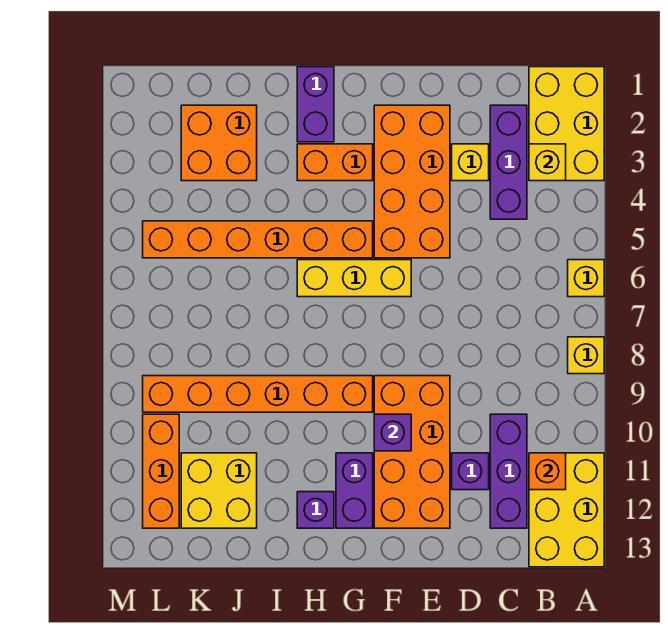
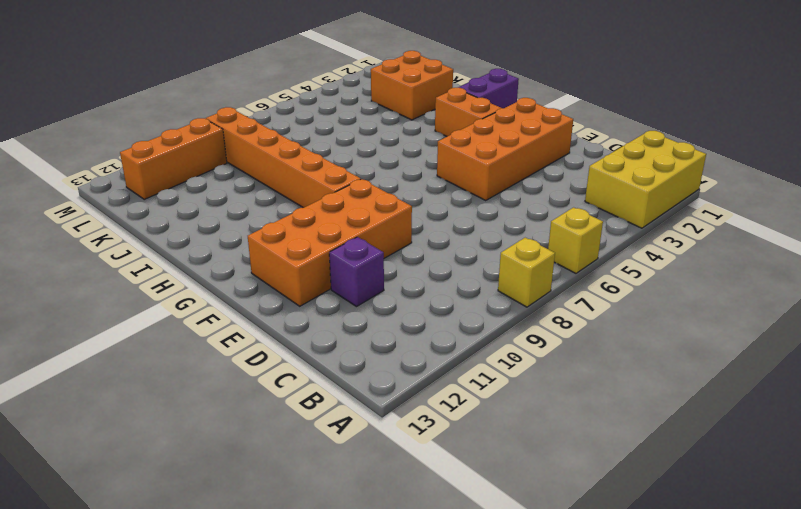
none -> yellow brick A11:B13 level 1
none -> purple brick C2:C4 level 1
none -> purple brick C10:C12 level 1

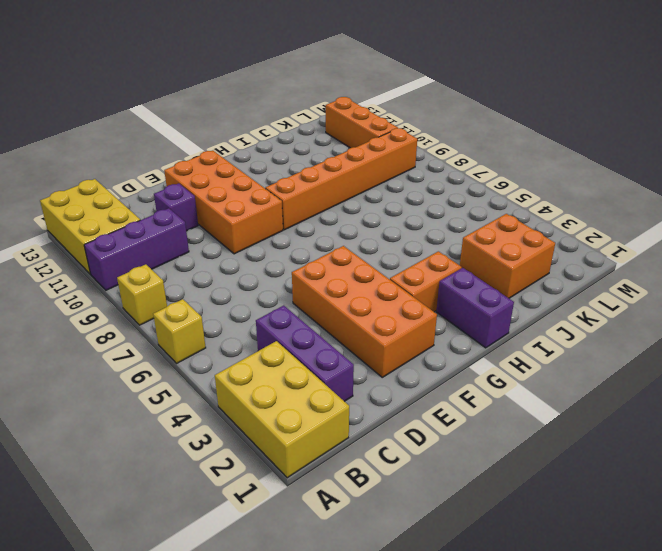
purple brick A10:C10 level 1 -> purple brick C10:C12 level 1
none -> yellow brick D3 level 1
none -> yellow brick F6:H6 level 1
none -> orange brick G5:L5 level 1

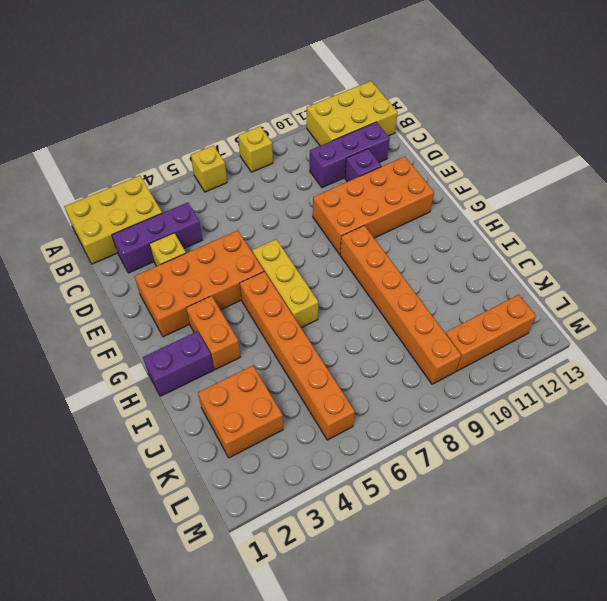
none -> purple brick G11:G12 level 1
none -> purple brick H12 level 1
none -> yellow brick J11:K12 level 1

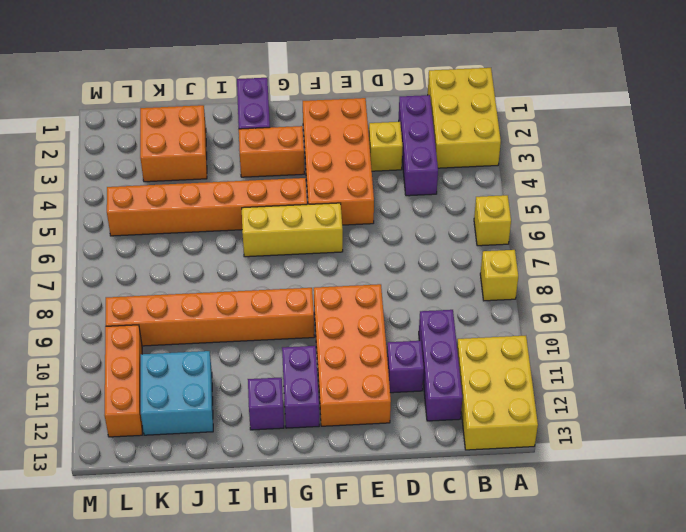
cyan brick J11:K12 level 1 -> yellow brick J11:K12 level 1
none -> yellow brick B3 level 2
none -> orange brick B11 level 2
none -> purple brick F10 level 2

